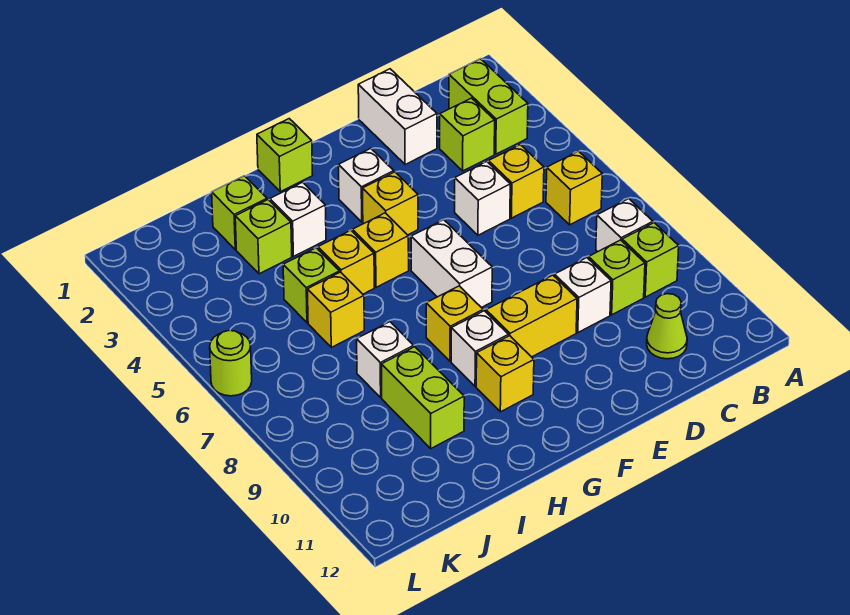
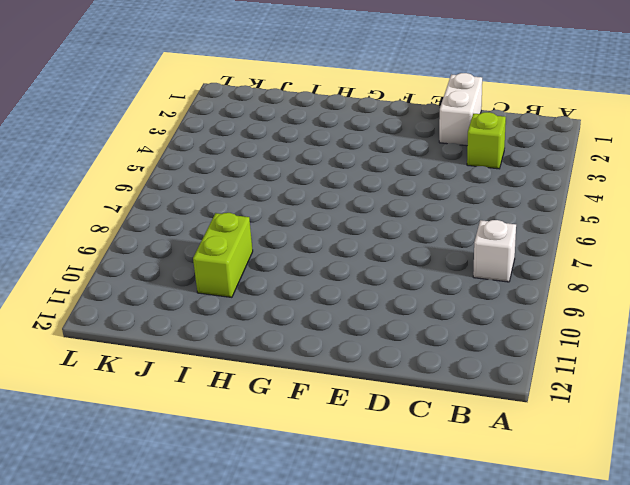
none -> lime brick B2:B3 level 1
none -> yellow brick B6 level 1
none -> lime brick B9 level 1

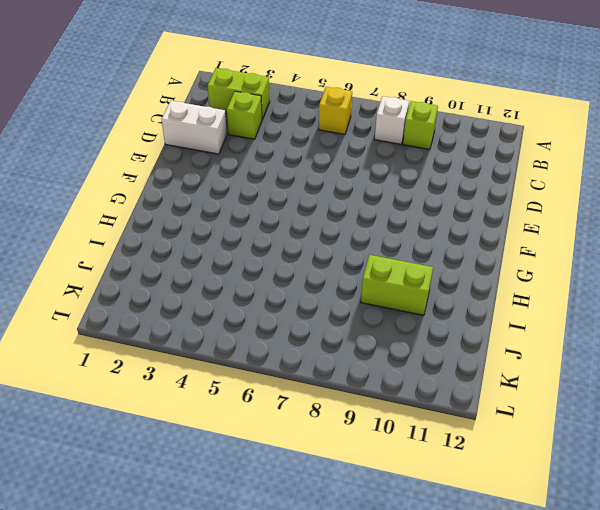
none -> yellow brick C5 level 1
none -> lime brick C9 level 1
none -> lime cone C11 level 1

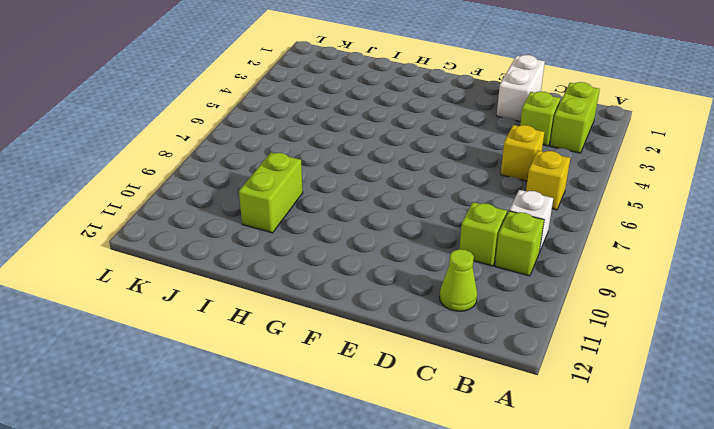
none -> white brick D5 level 1
none -> white brick D9 level 1
none -> yellow brick E9:F9 level 1

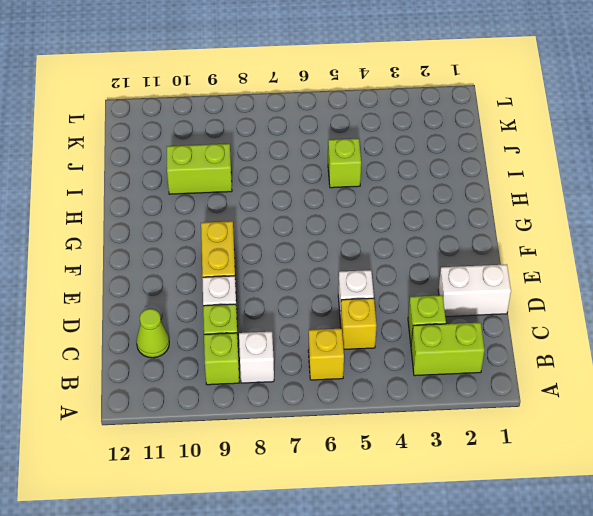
none -> white brick F3 level 1
none -> yellow brick F4 level 1
none -> white brick F6:F7 level 1

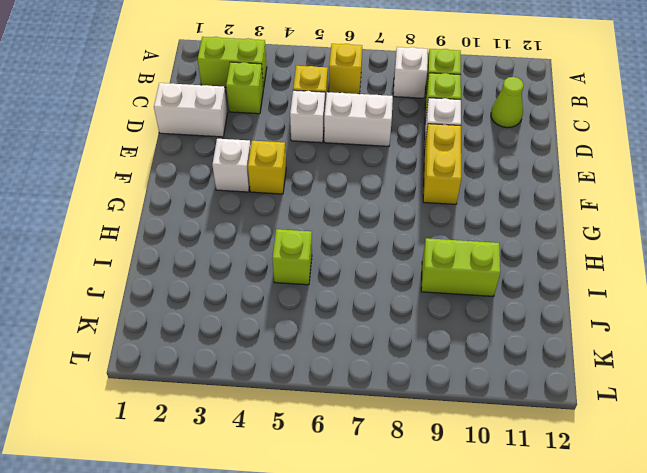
white brick D6:D7 level 1 -> white brick F6:F7 level 1
none -> lime brick G1 level 1
none -> yellow brick G5 level 1
none -> yellow brick G8 level 1

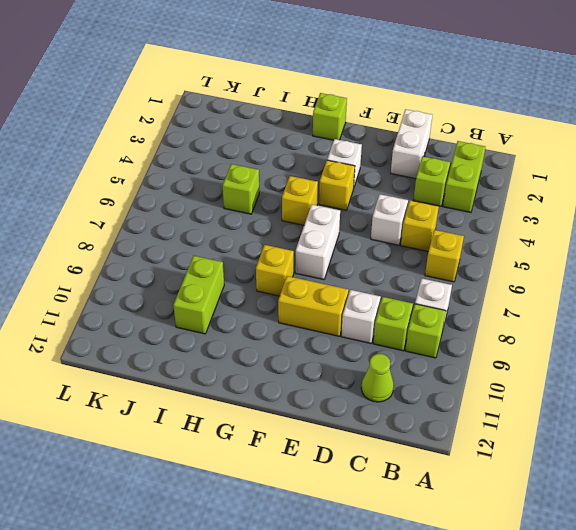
none -> white brick G9 level 1
none -> yellow brick G10 level 1
none -> white brick H3 level 1

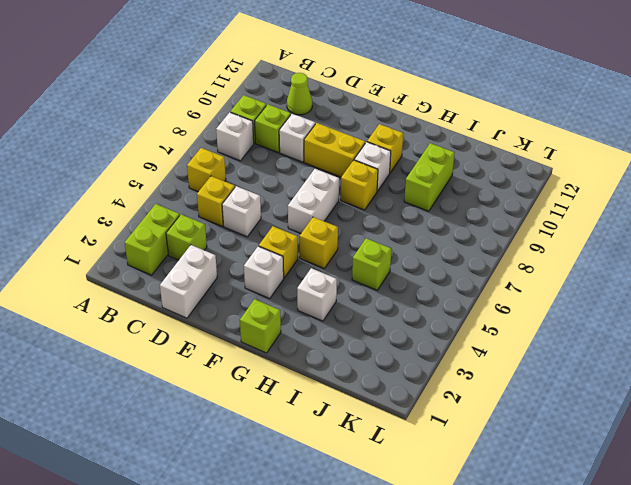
none -> yellow brick H5 level 1
none -> lime brick I2 level 1
none -> lime brick I3 level 1

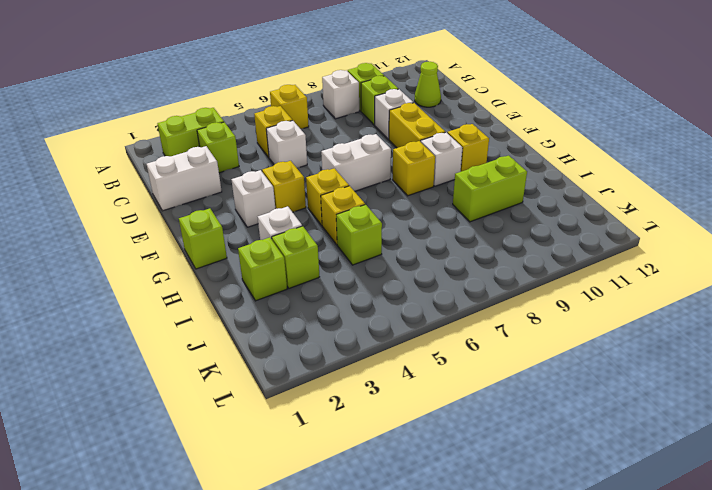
none -> yellow brick I6 level 1
none -> white brick I8 level 1
none -> lime round brick L6 level 1

